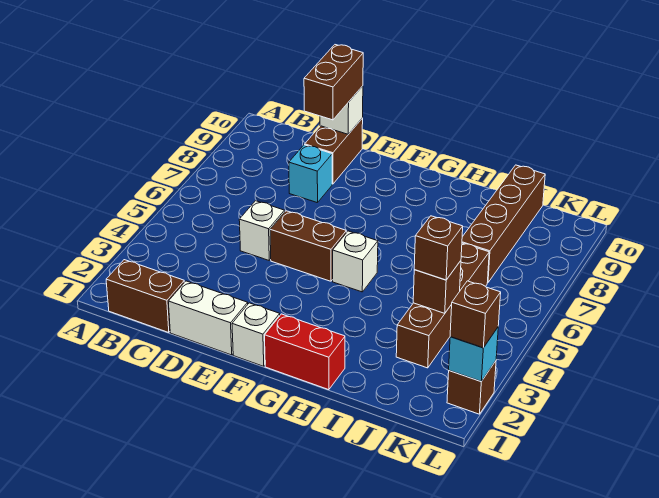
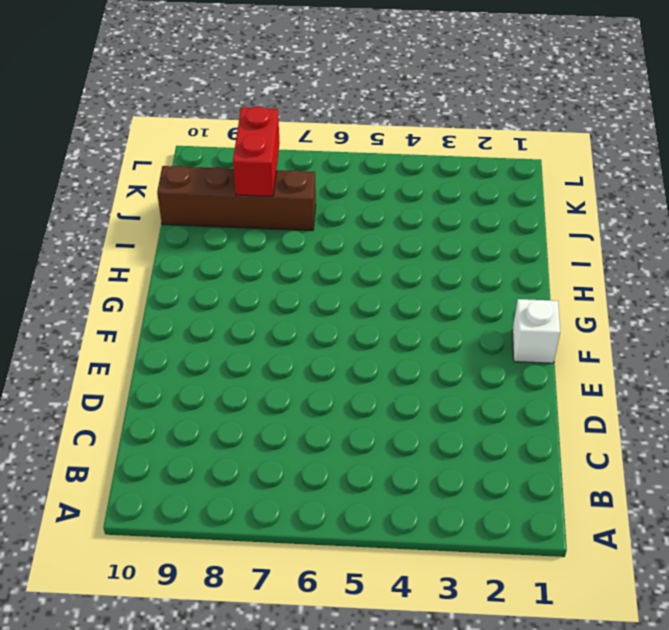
red brick J8:K8 level 2 -> red brick G1:H1 level 1
none -> brown brick B1:C1 level 1
none -> white brick D1:E1 level 1
none -> white brick D5 level 1

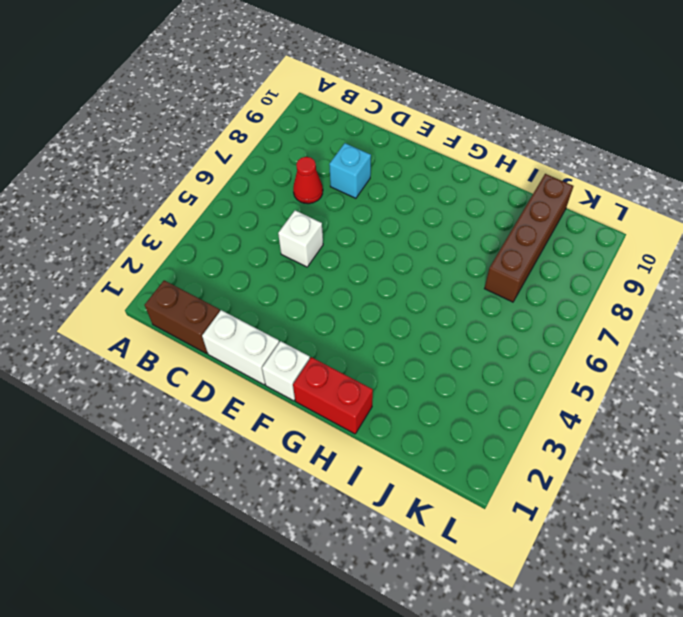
red cone C7 level 1 -> none
none -> brown brick D9:D10 level 1
none -> brown brick E5:F5 level 1
none -> white brick G5 level 1

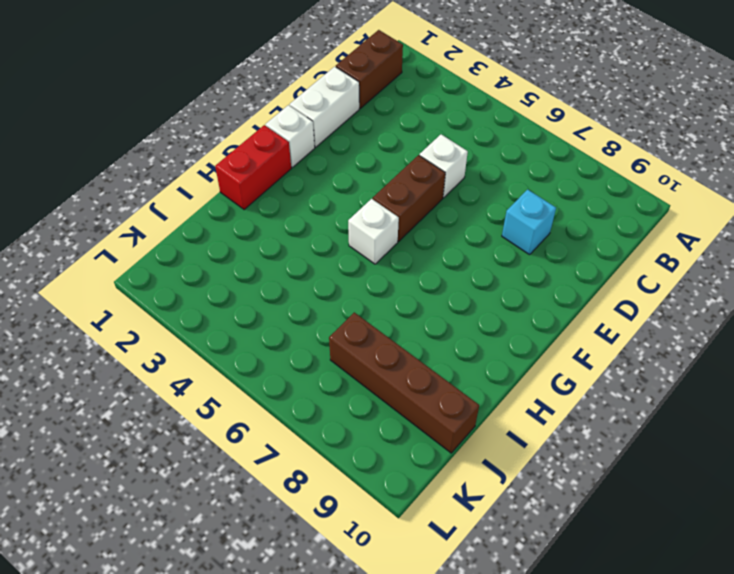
none -> brown brick D9:D10 level 1
none -> brown brick J3:J6 level 1
none -> brown brick L2 level 1

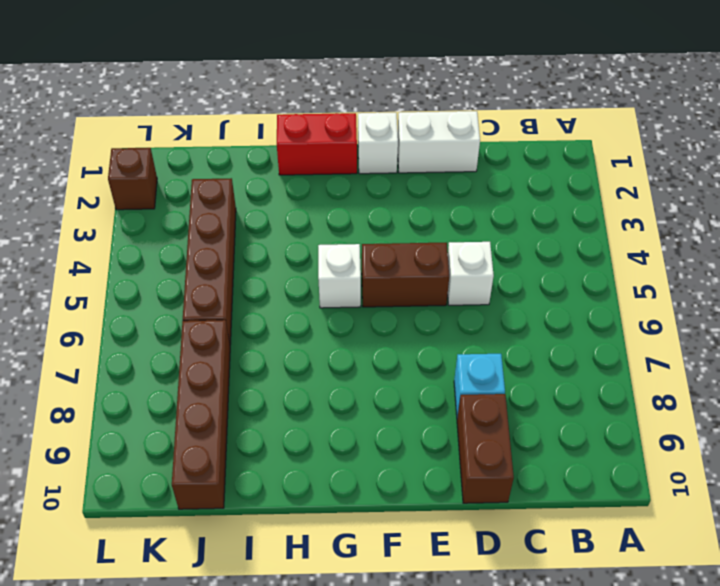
none -> brown brick B1:C1 level 1
none -> white brick D10 level 2
none -> brown brick J4 level 2

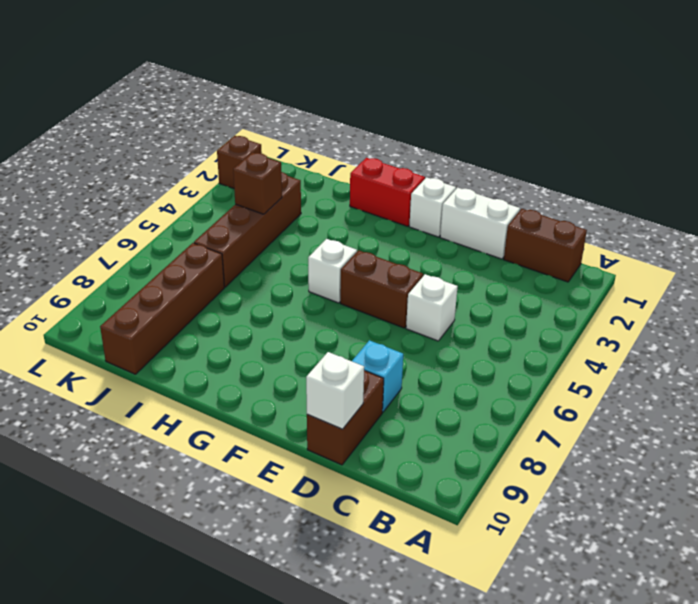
none -> cyan brick L2 level 2
none -> brown brick D9:D10 level 3
none -> brown brick J4 level 3

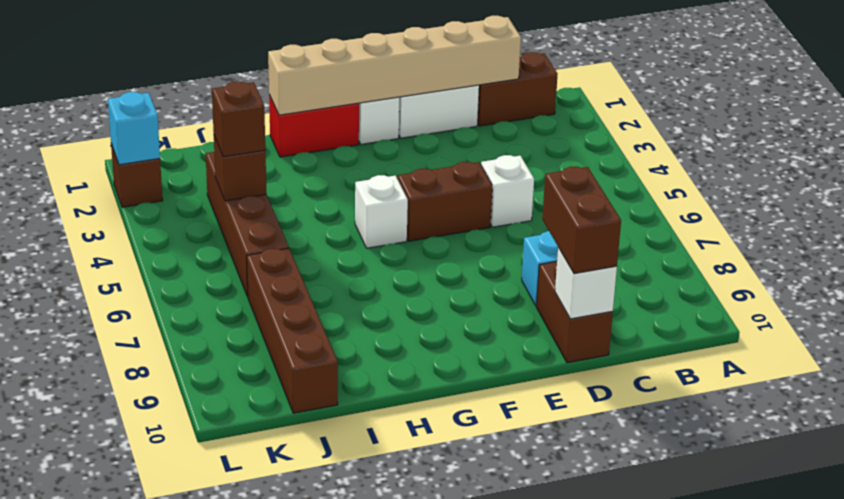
tan brick C1:H1 level 2 -> none
none -> brown brick L2 level 3

